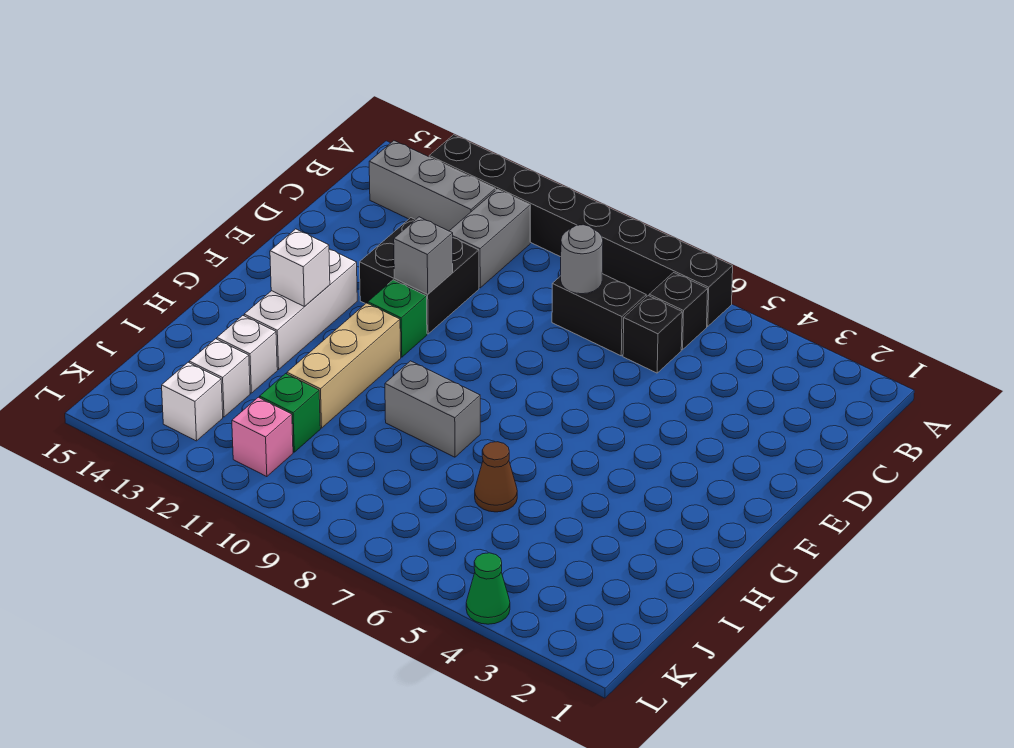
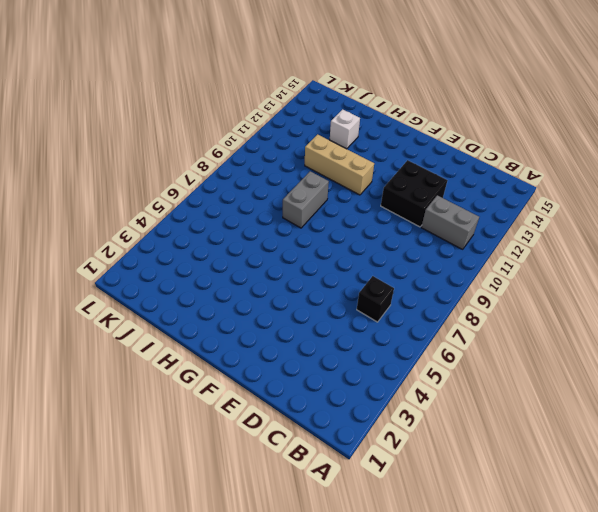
none -> black brick A6:A13 level 1
none -> black brick B6 level 1
none -> grey brick B12:B14 level 1

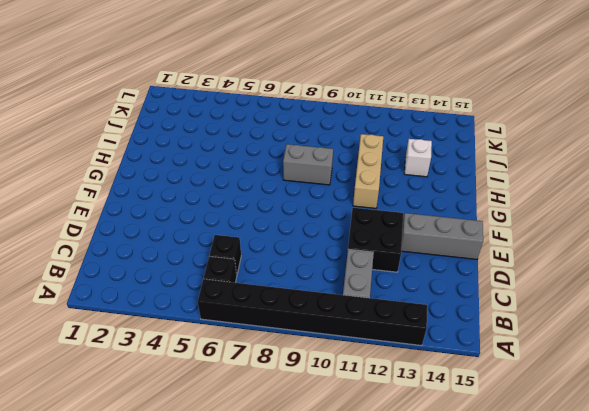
grey brick E13:E15 level 1 -> grey brick B12:B14 level 1
none -> black brick C7:C8 level 1
none -> green brick F11 level 1
none -> white brick F13:H13 level 1

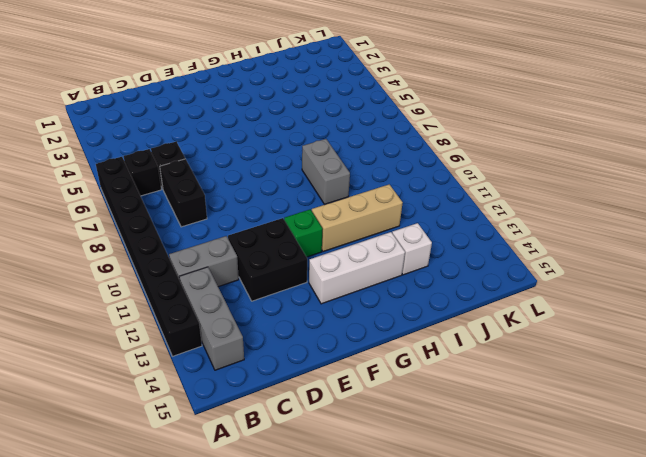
none -> brown cone I6 level 1
none -> green brick J11 level 1
none -> white brick J13 level 1

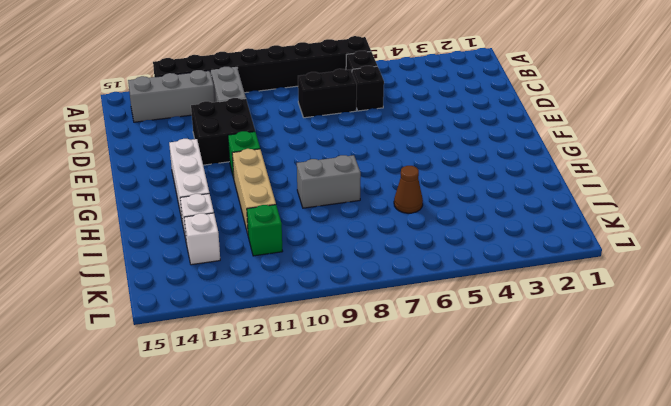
none -> pink brick K11 level 1
none -> white brick K13 level 1
none -> green cone L4 level 1

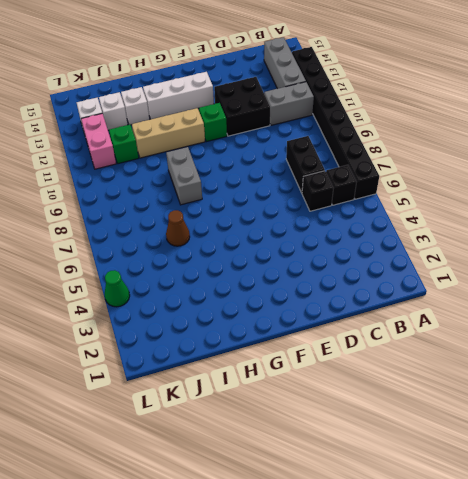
pink brick K11:K12 level 1 -> pink brick K11 level 1
none -> grey round brick C8 level 2
none -> grey brick E11 level 2
none -> white brick G13 level 2

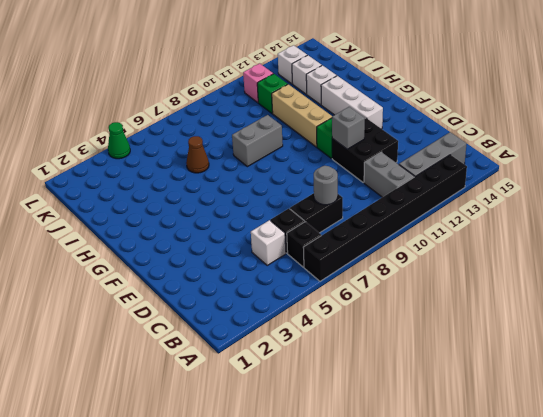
white brick C5 level 1 -> white brick G13 level 2

